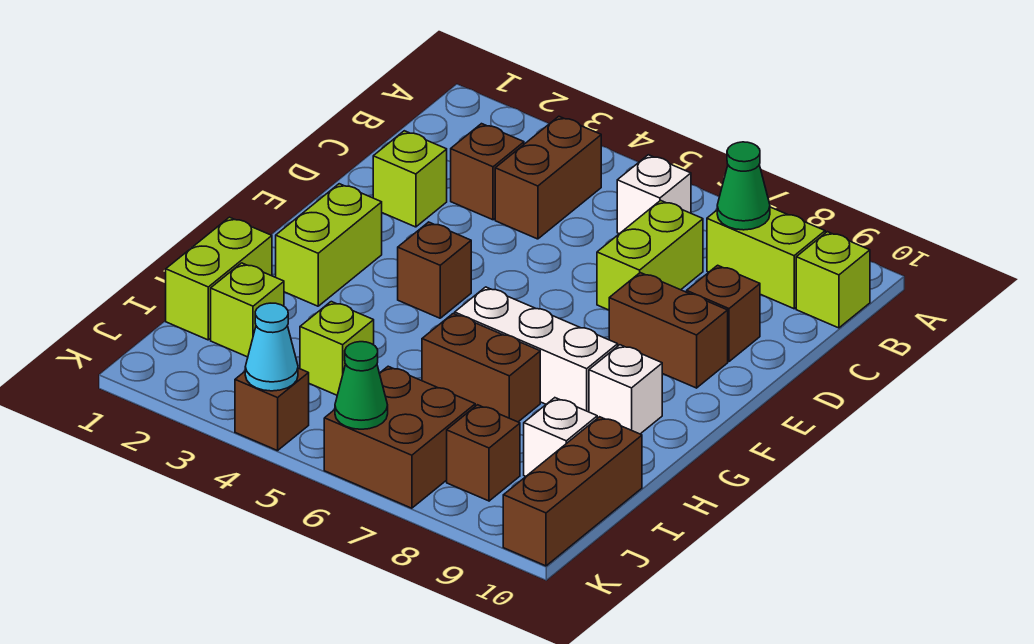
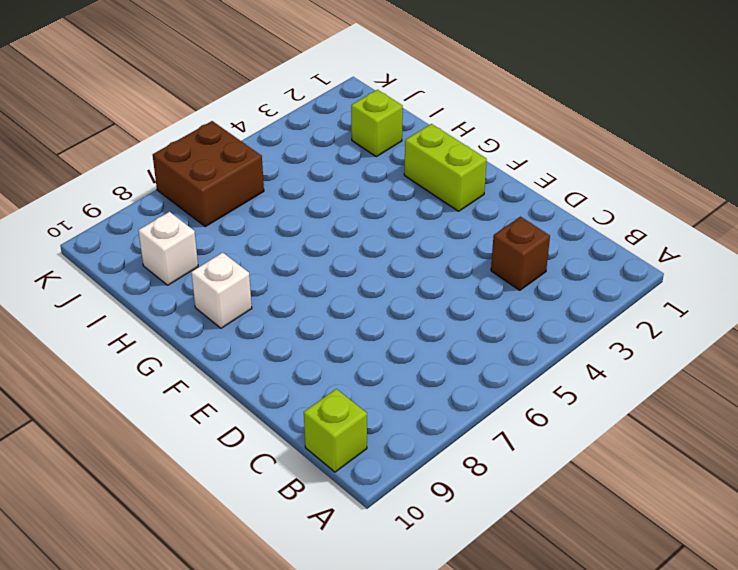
none -> brown brick B4:C4 level 1
none -> white brick B6 level 1
none -> lime brick B8:B9 level 1

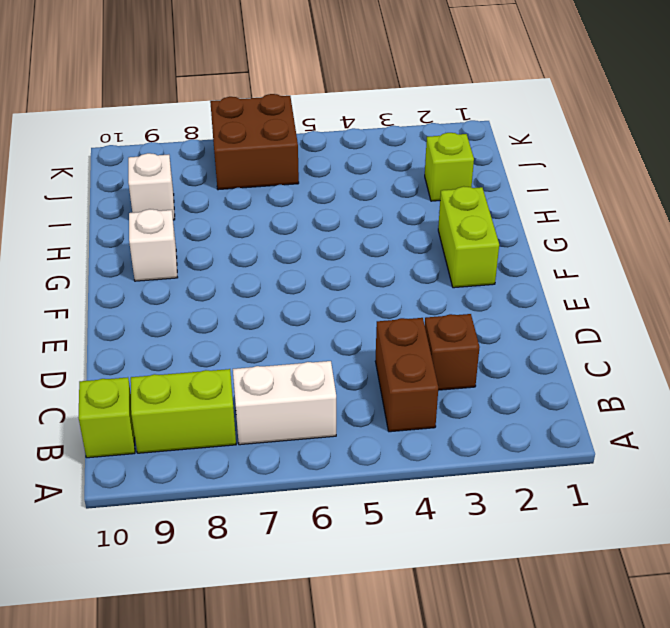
white brick B6:B7 level 1 -> white brick B6 level 1
none -> lime brick C7:D7 level 1
none -> lime brick D2 level 1
none -> brown brick D9 level 1

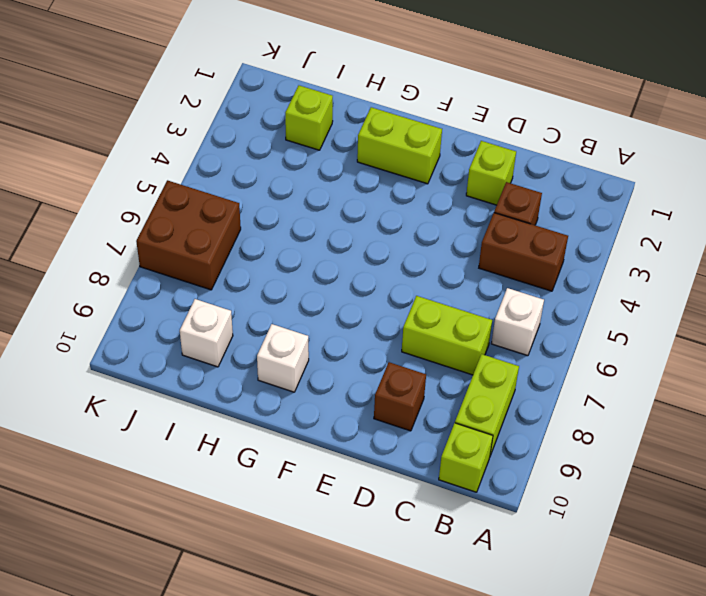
none -> brown brick E8:E9 level 1
none -> brown brick F4 level 1
none -> white brick G6:G8 level 1

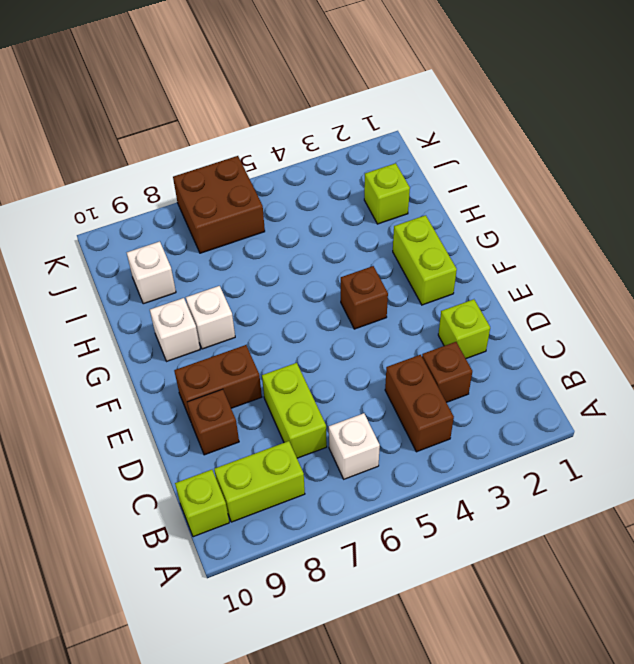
white brick G8 level 1 -> white brick G6:G8 level 1
none -> lime brick H1:I1 level 1
none -> brown brick H6:H7 level 1
none -> lime brick I4 level 1

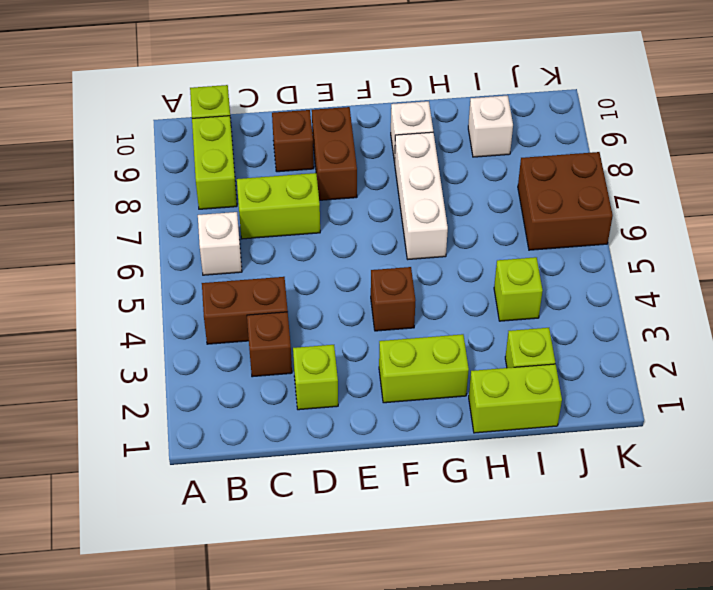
none -> brown brick H6:H7 level 1
none -> brown brick I10:K10 level 1
none -> brown brick J8 level 1

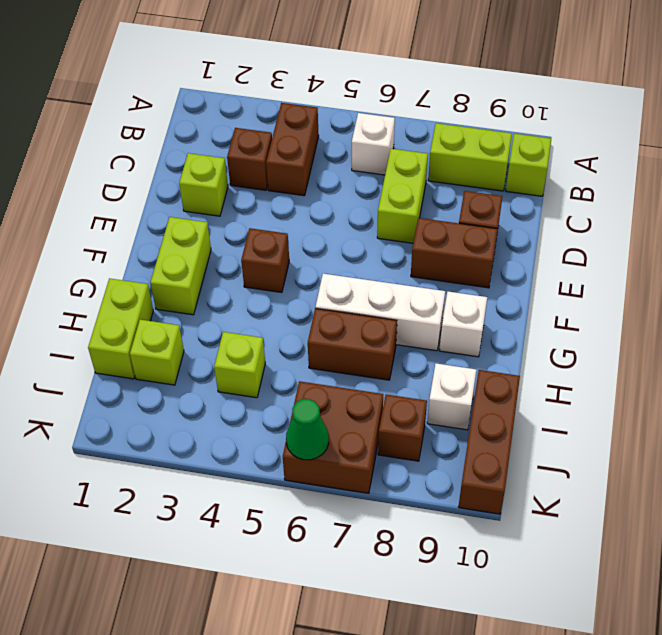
none -> brown brick K4 level 1
none -> green cone B8 level 2
none -> cyan cone K4 level 2

